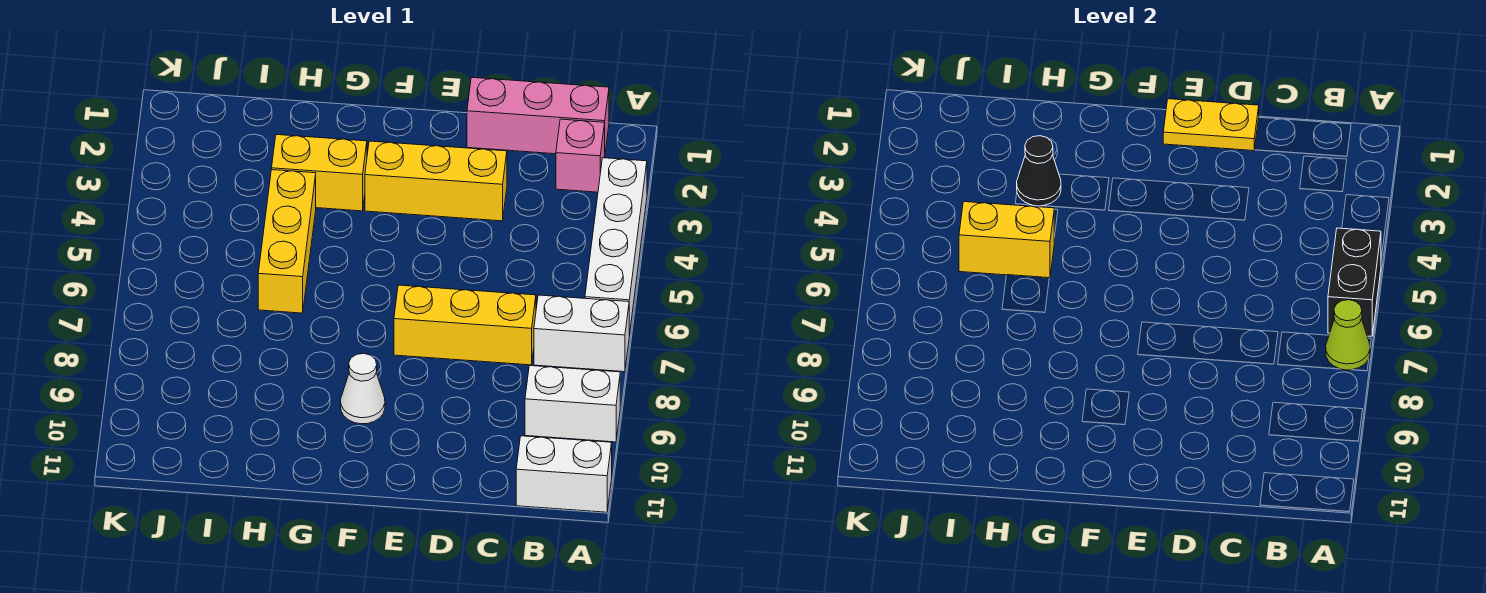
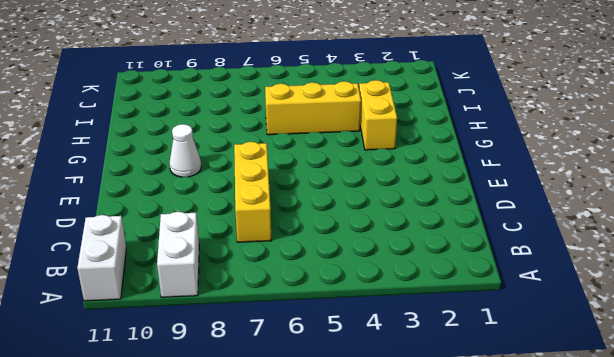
none -> white brick A3:A6 level 1
none -> white brick A7:B7 level 1
none -> pink brick B1:D1 level 1

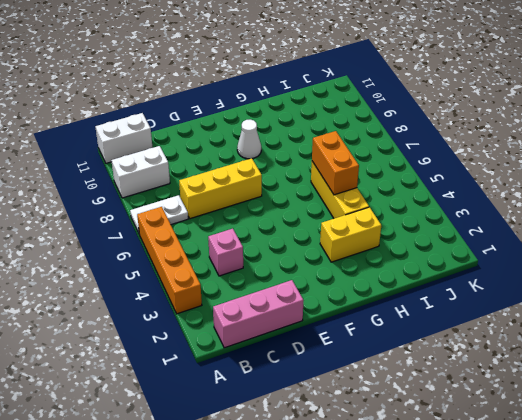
orange brick A3:A6 level 1 -> white brick A3:A6 level 1
white plate A7:B7 level 1 -> white brick A7:B7 level 1
pink brick C4 level 1 -> pink brick B2 level 1
orange brick H5:H6 level 2 -> yellow brick H5:I5 level 2
none -> yellow brick D3:F3 level 1
none -> black brick A5:A6 level 2
none -> lime cone A7 level 2

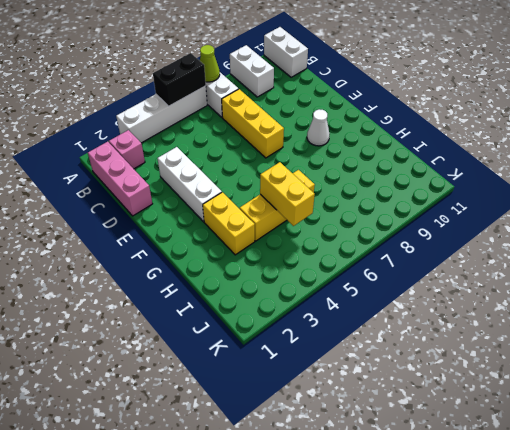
white brick D3:F3 level 1 -> yellow brick D3:F3 level 1
none -> yellow plate D1:E1 level 2
none -> black cone H3 level 2

